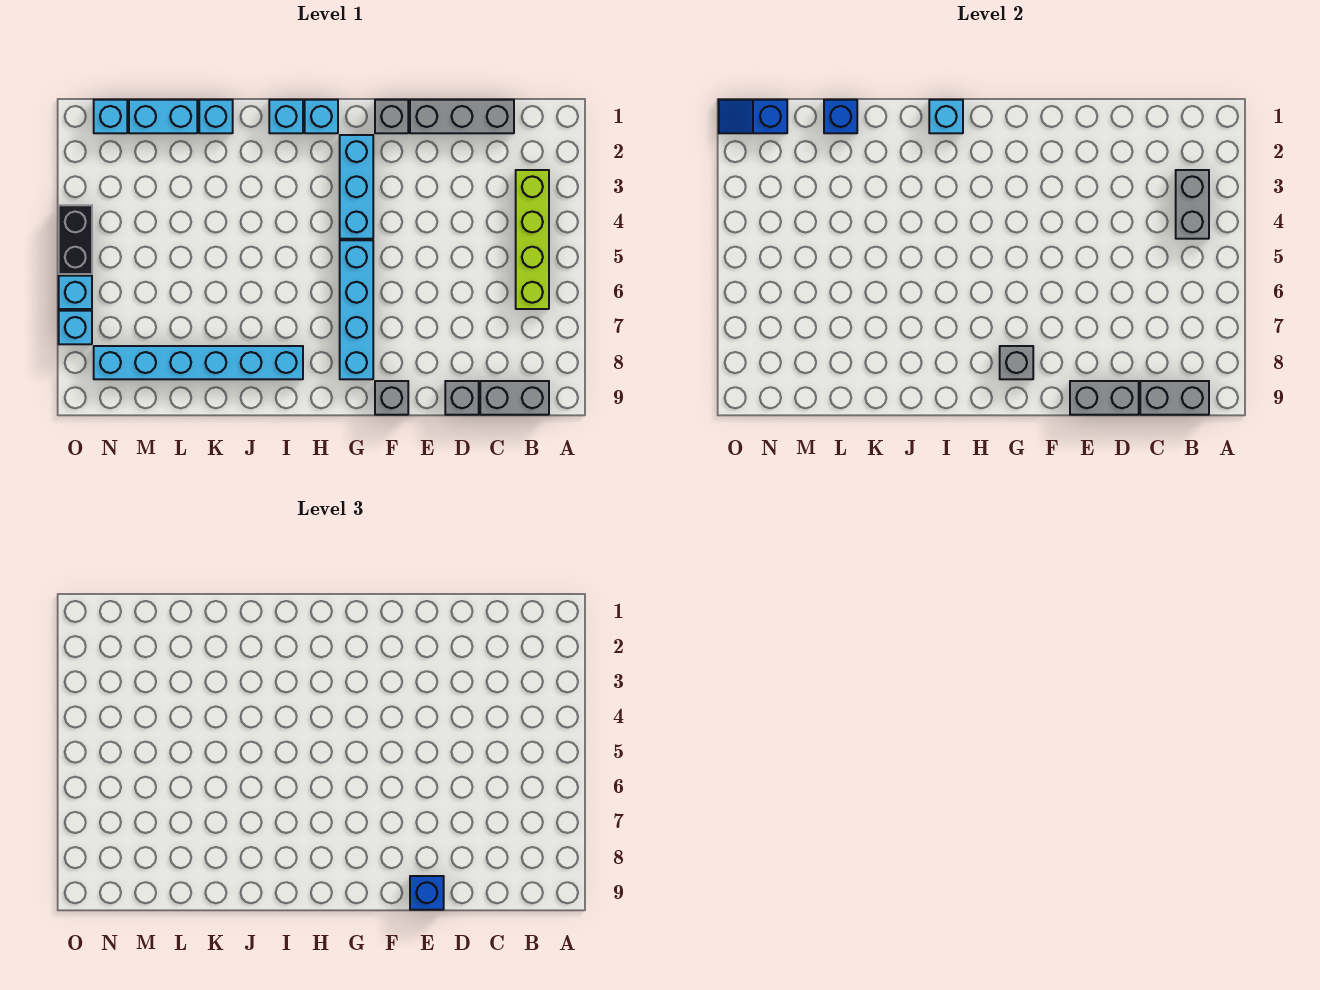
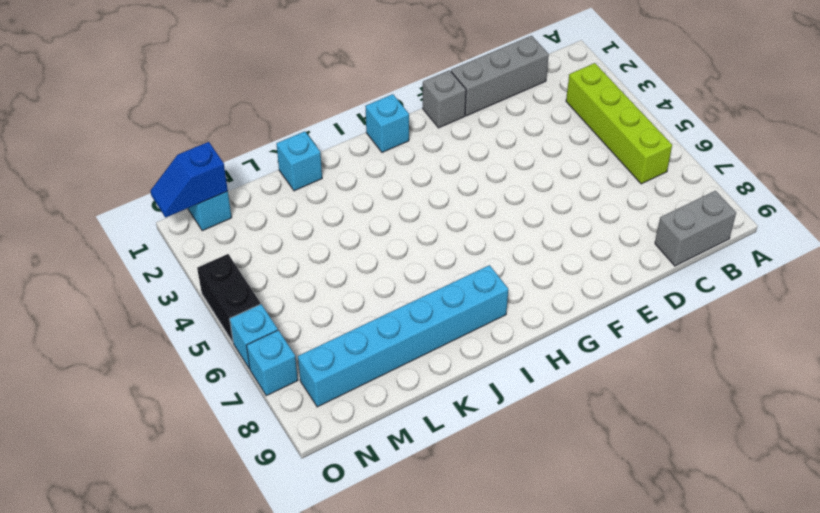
none -> grey brick D9 level 1
none -> grey brick F9 level 1
none -> cyan brick G2:G4 level 1

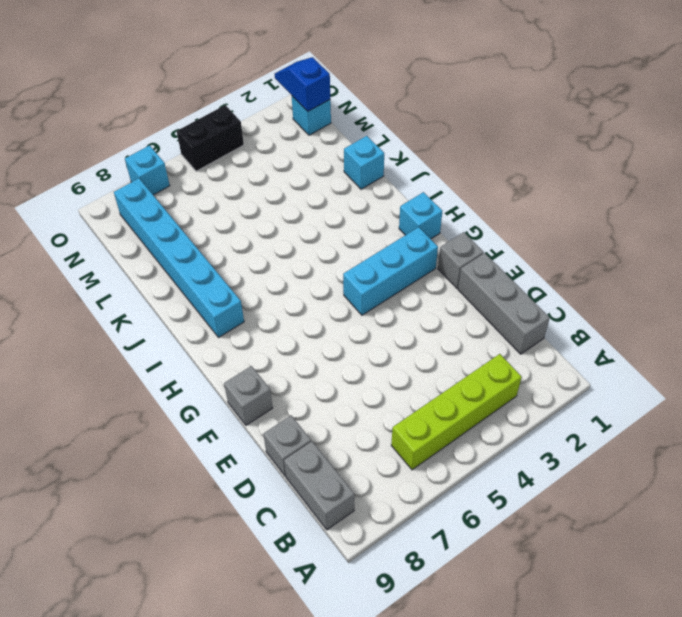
none -> cyan brick G5:G8 level 1
none -> cyan brick I1 level 1
none -> cyan brick L1:M1 level 1

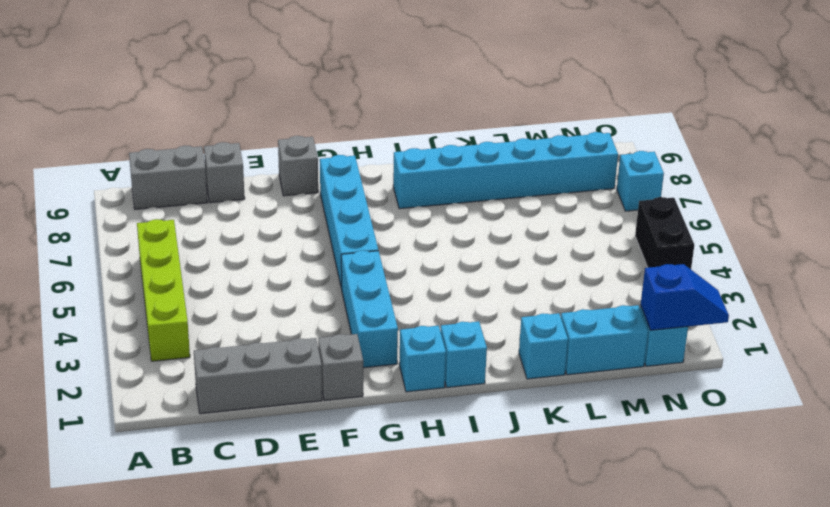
none -> cyan brick O6 level 1
none -> grey brick B3:B4 level 2
none -> grey brick B9:C9 level 2

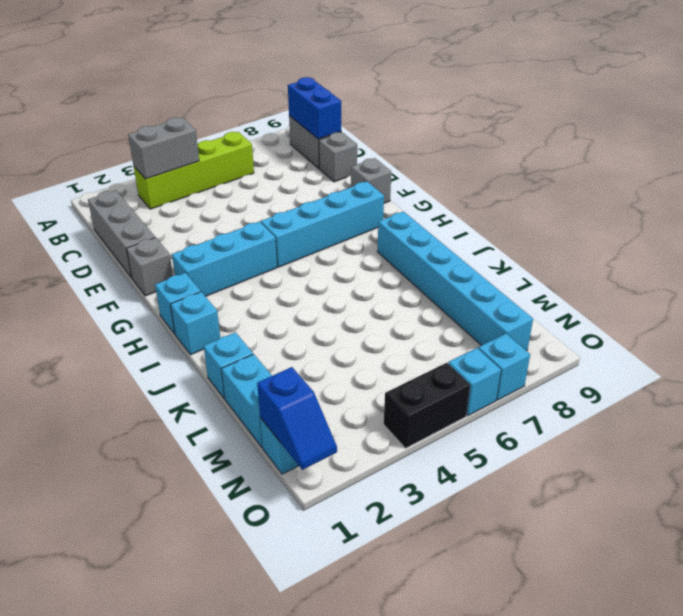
blue brick B9:C9 level 2 -> grey brick B9:C9 level 2
none -> grey brick D9:E9 level 2
none -> grey brick G8 level 2
none -> cyan brick I1 level 2

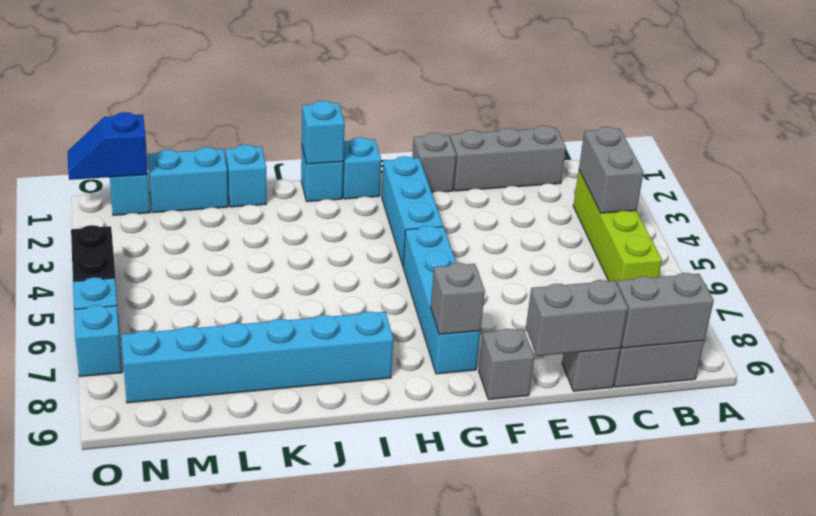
none -> blue brick L1 level 2
none -> blue brick E9 level 3

